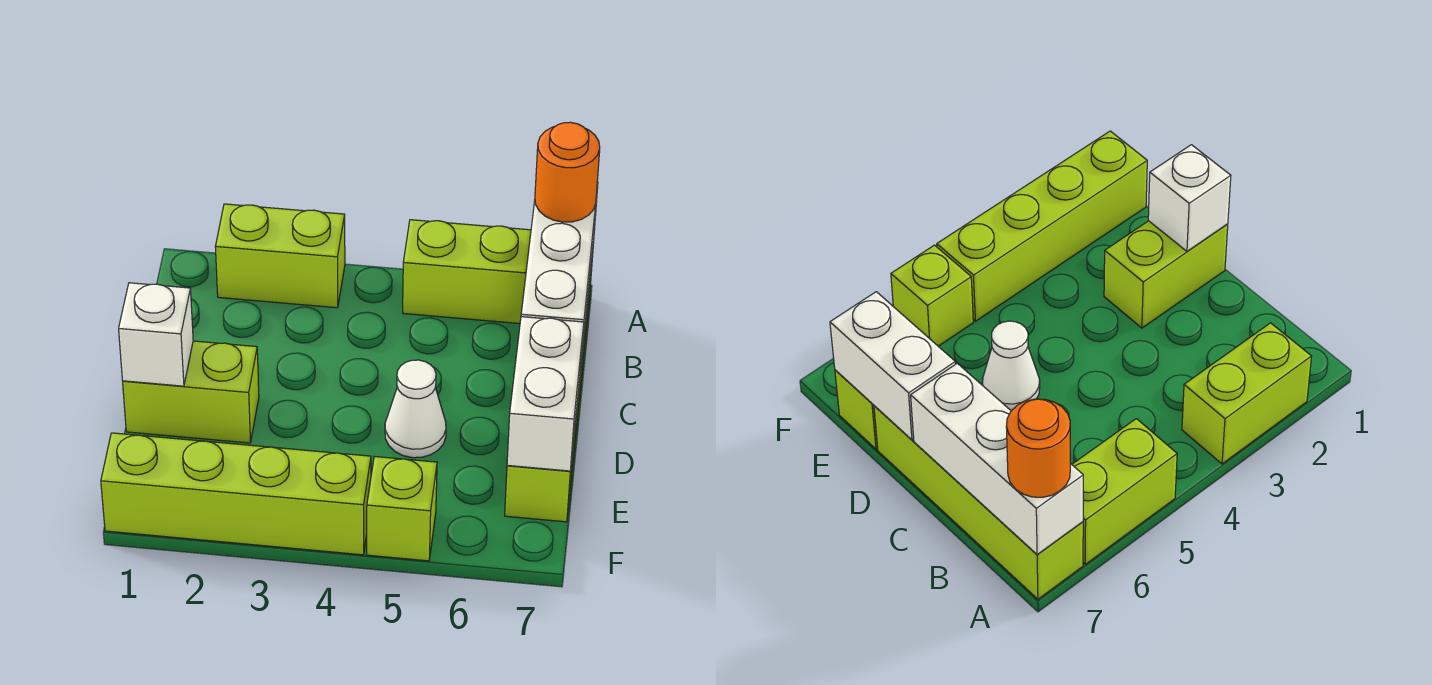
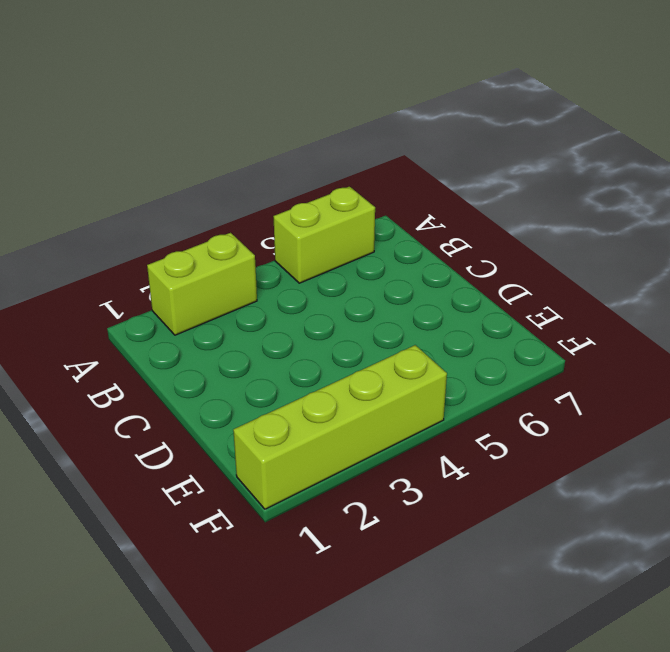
none -> lime brick A7:D7 level 1
none -> lime brick D1:D2 level 1
none -> white cone D5 level 1

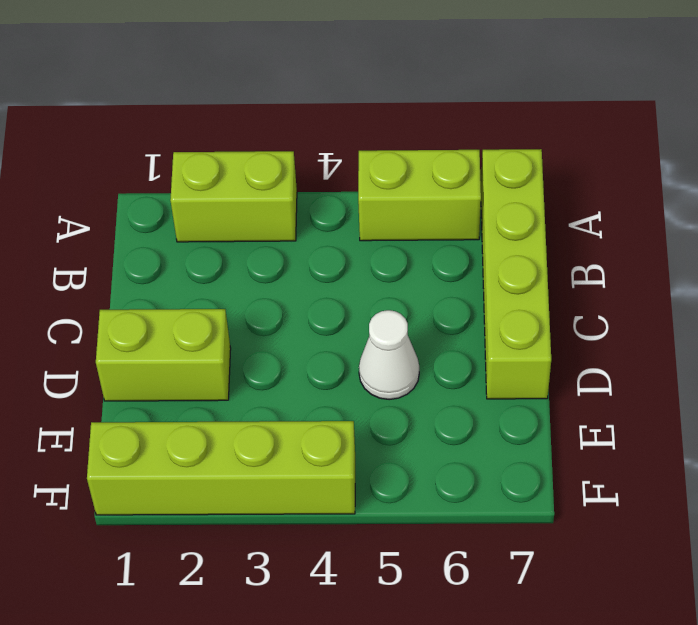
none -> lime brick E7 level 1
none -> lime brick F5 level 1
none -> white brick A7:C7 level 2

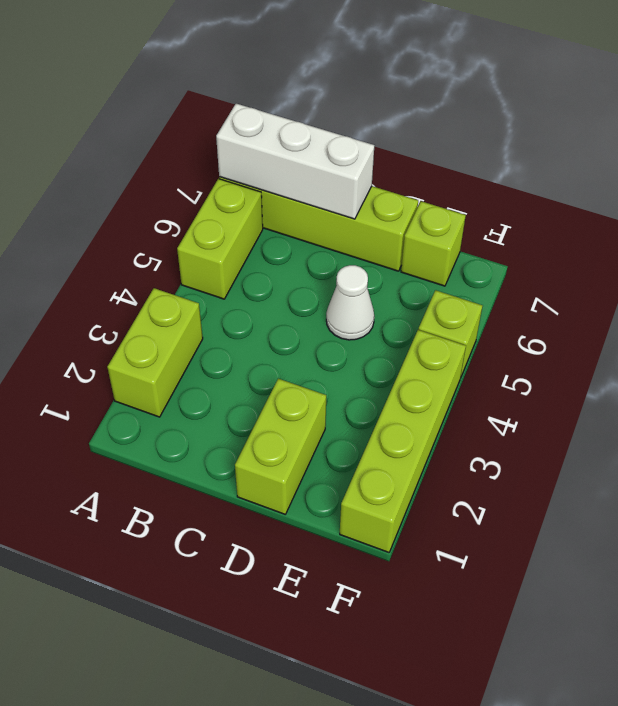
none -> white brick D1 level 2
none -> white brick D7:E7 level 2
none -> orange round brick A7 level 3

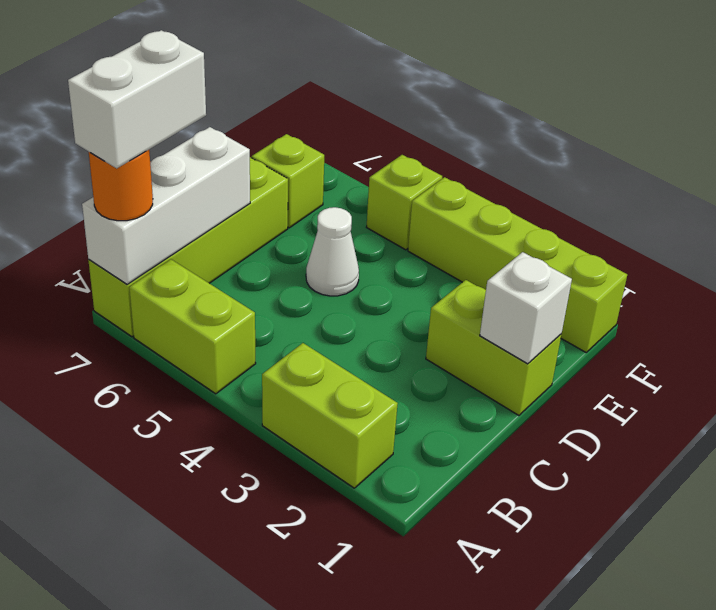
white brick A7:B7 level 4 -> white brick D7:E7 level 2

